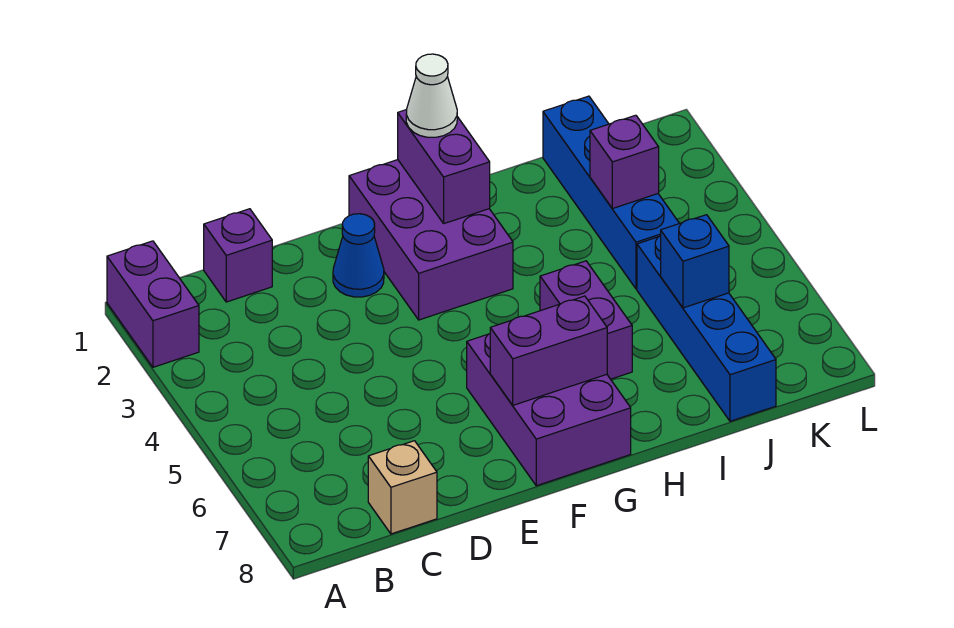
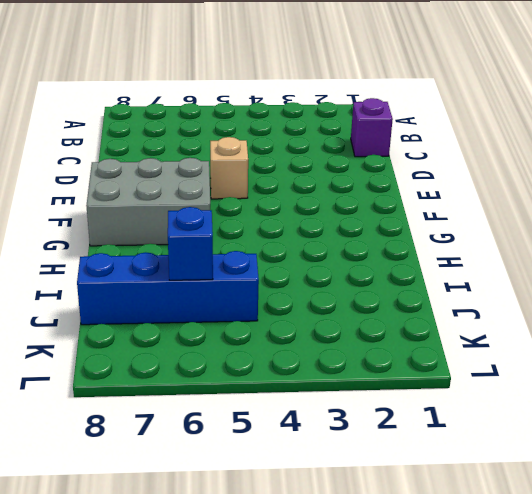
tan brick E5 level 1 -> tan brick C8 level 1
grey brick F6:G8 level 1 -> purple brick F6:G8 level 1
none -> purple brick A1:A2 level 1
none -> blue cone E2 level 1
none -> purple brick F1:G3 level 1

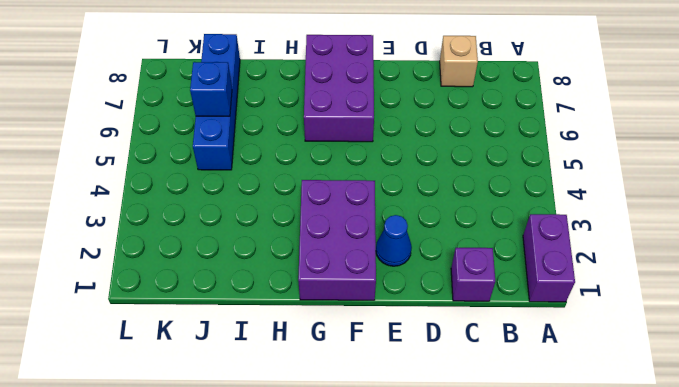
none -> purple brick H5:H6 level 1
none -> blue brick J1:J4 level 1
none -> purple brick F7:G7 level 2

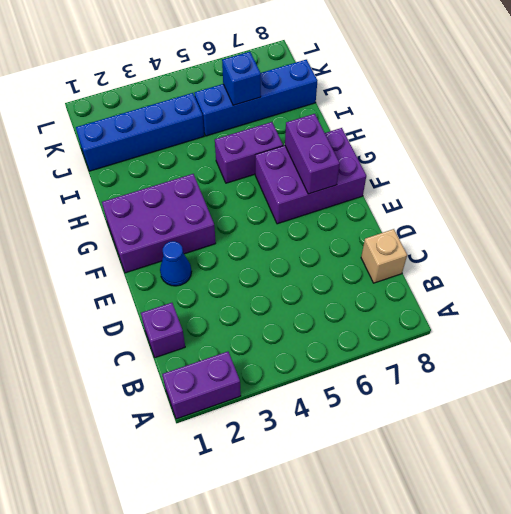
none -> purple brick G1:G2 level 2
none -> purple brick J3 level 2
none -> white cone G1 level 3

